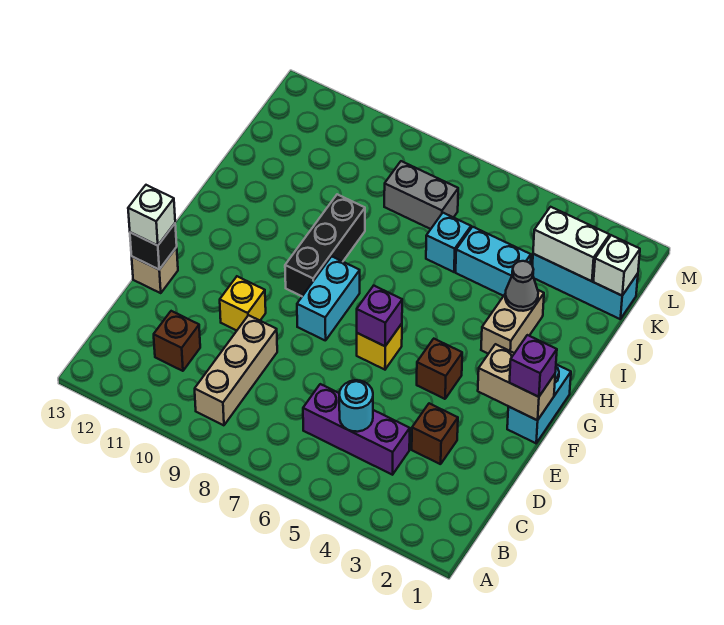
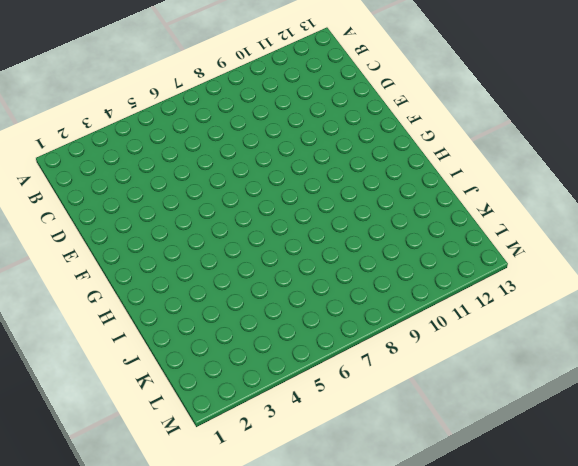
none -> tan brick B9:D9 level 1
none -> purple brick C4:C6 level 1
none -> brown brick C11 level 1

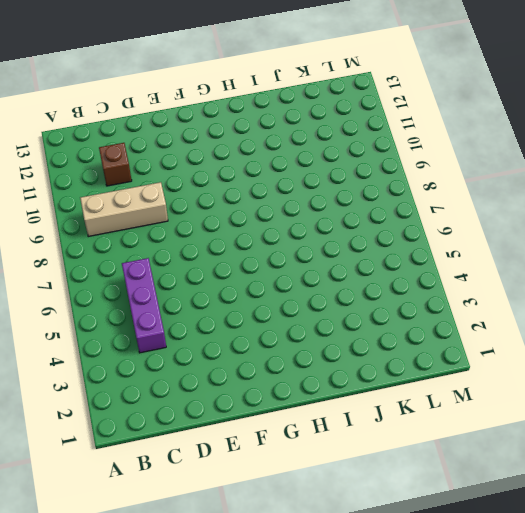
none -> brown brick D3 level 1
none -> yellow brick E10 level 1
none -> tan brick E13 level 1

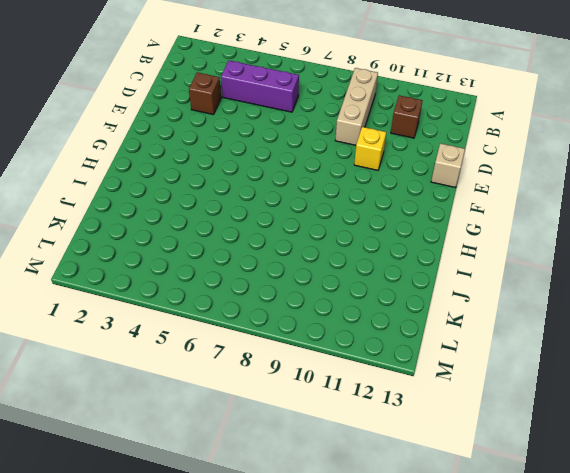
none -> cyan brick F1:G1 level 1
none -> brown brick F4 level 1
none -> yellow brick F6 level 1

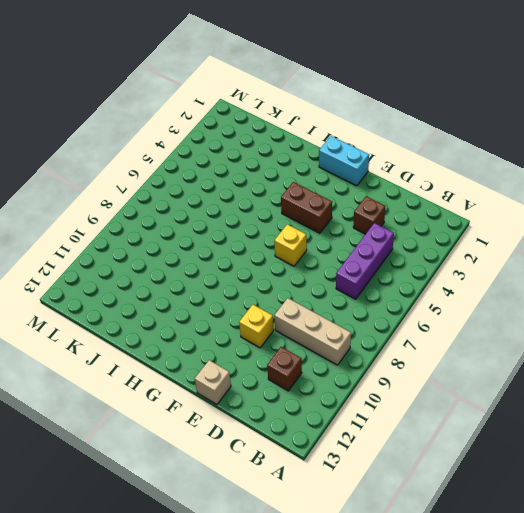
brown brick F4:G4 level 1 -> brown brick F4 level 1
none -> cyan brick F8:G8 level 1
none -> black brick G9:I9 level 1
none -> tan brick H3:I3 level 1

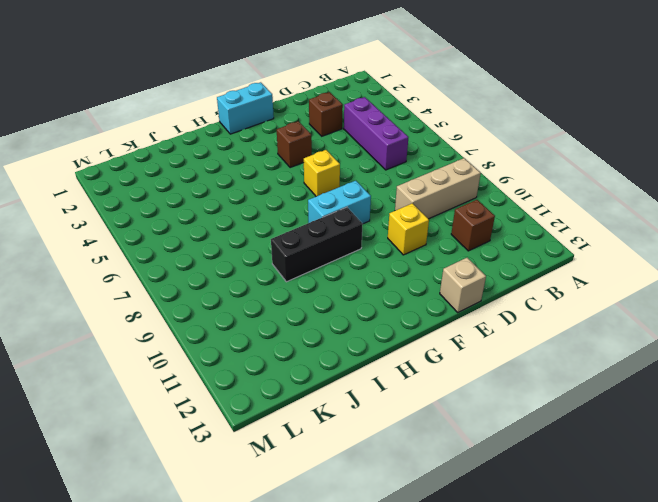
none -> tan brick H3:I3 level 1
none -> cyan brick J4:J5 level 1
none -> cyan brick J6 level 1

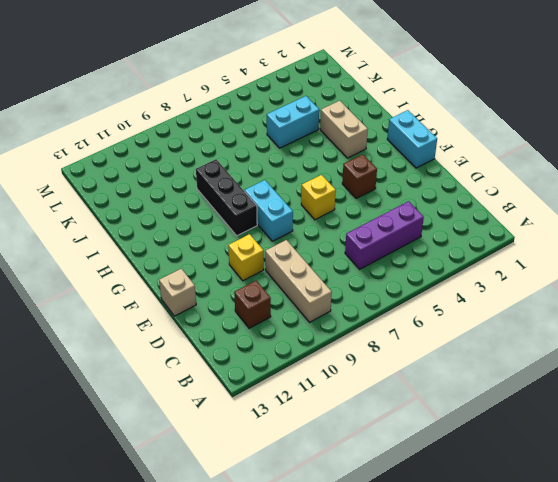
none -> brown brick D3 level 1
none -> cyan brick J6 level 1
none -> cyan brick K1:K3 level 1

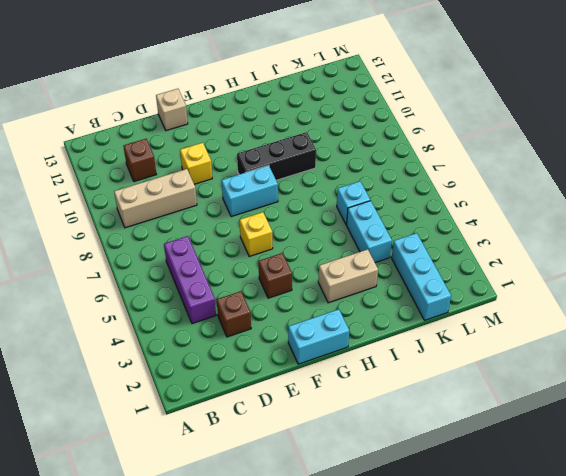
none -> grey brick K7:K8 level 1
none -> cyan round brick C5 level 2
none -> black brick E13 level 2

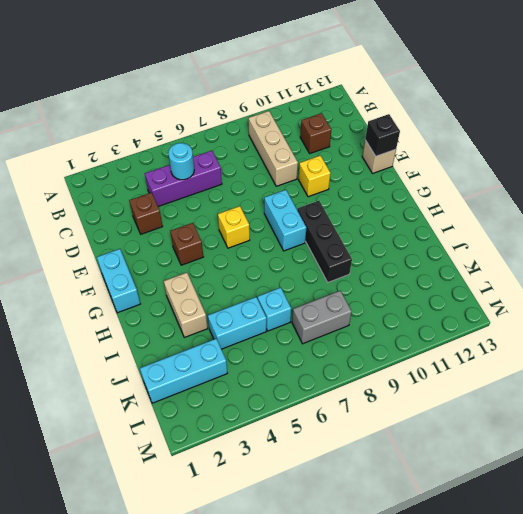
none -> tan brick F1:F2 level 2
none -> purple brick F6 level 2
none -> grey cone I3 level 2

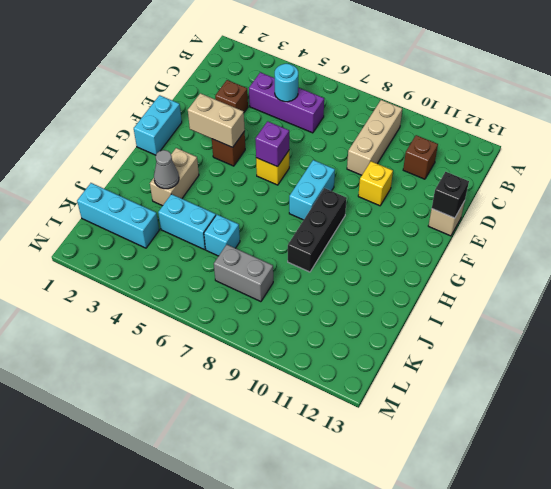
tan brick F3:F4 level 2 -> tan brick F1:F2 level 2
none -> white brick K1 level 2
none -> white brick K2:K3 level 2
none -> white brick E13 level 3

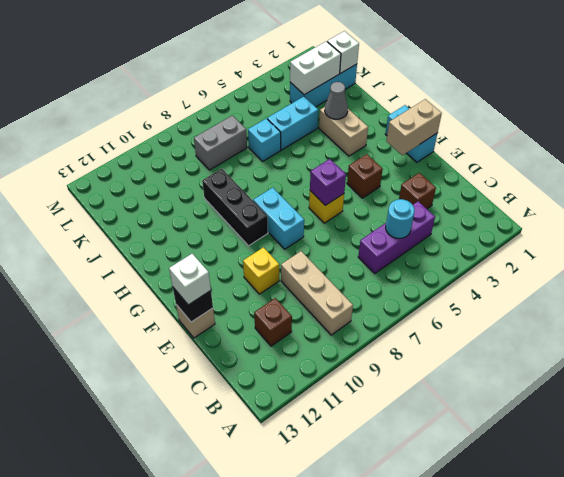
none -> purple brick F1 level 3

